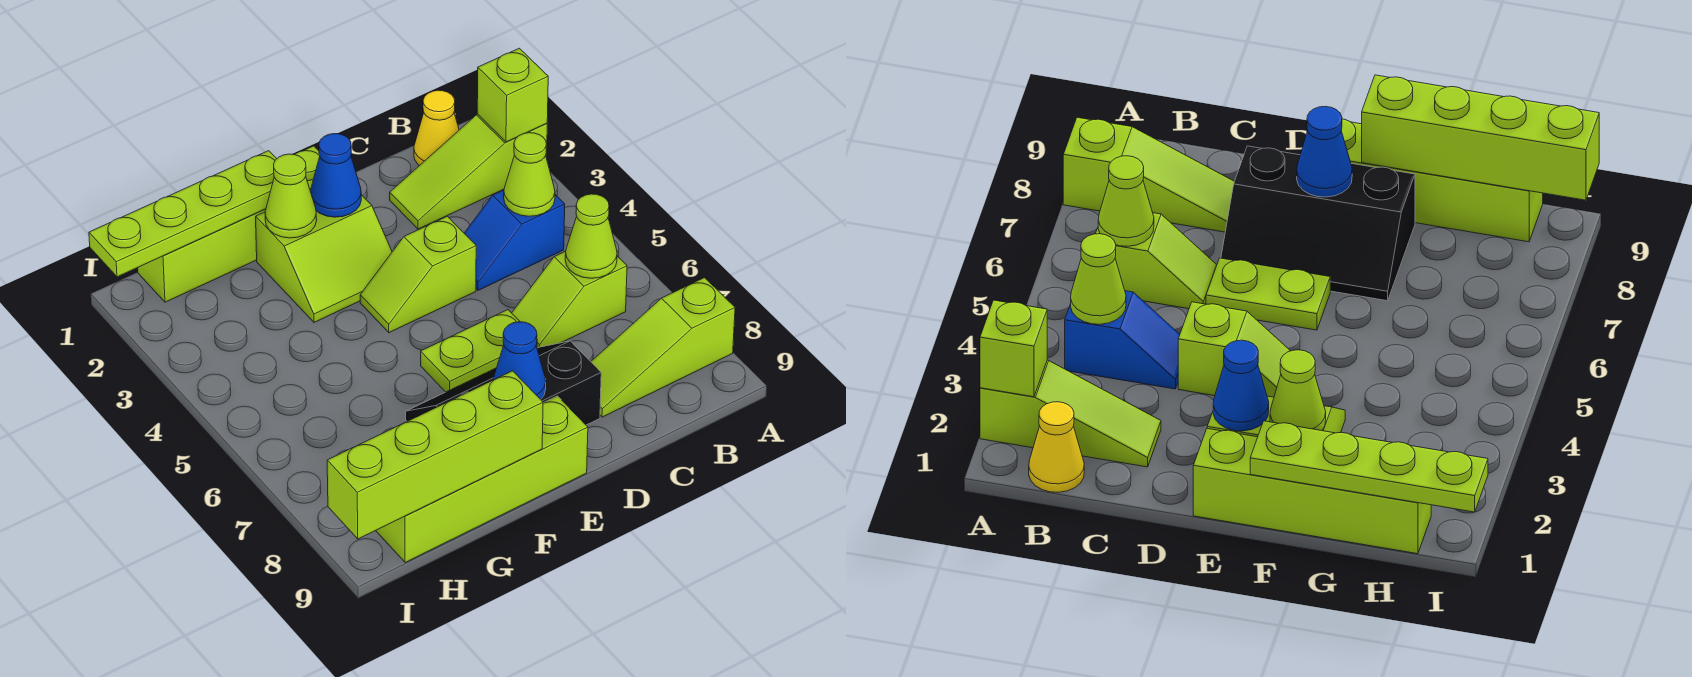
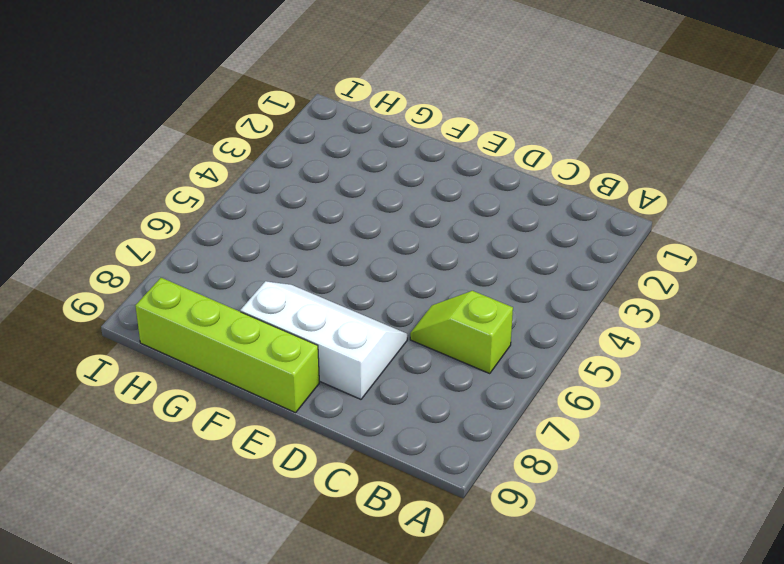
white slope D7:F8 level 1 top 8 -> black slope D7:F8 level 1 top 8
none -> lime slope A2:C2 level 1 top A
none -> lime slope A8:C8 level 1 top A
none -> yellow cone B1 level 1

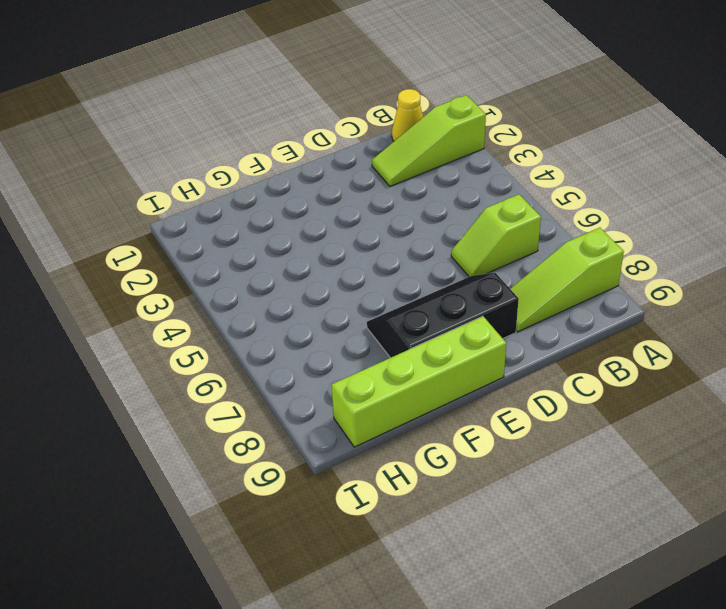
none -> blue slope B4:C4 level 1 top B
none -> lime slope D4:E4 level 1 top D
none -> lime plate D6:E6 level 1

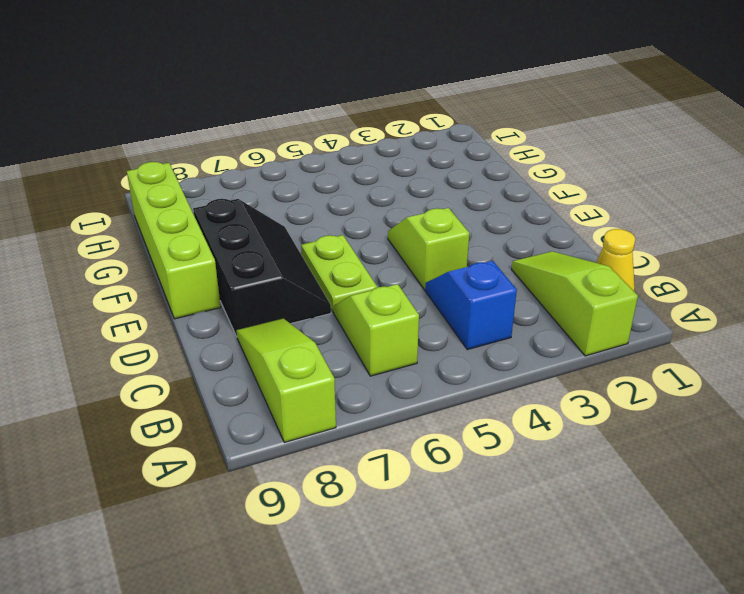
none -> lime brick E1:H1 level 1
none -> lime slope E2:F3 level 1 top 2
none -> lime brick A2 level 2

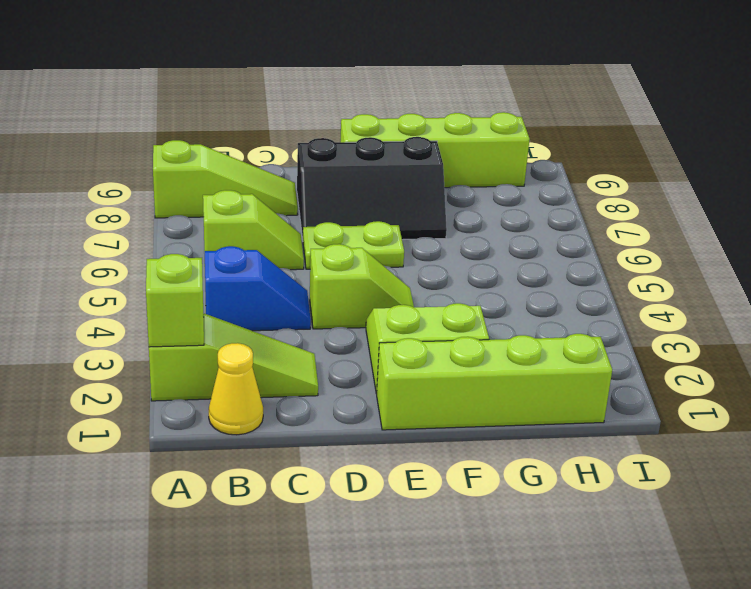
none -> lime cone B4 level 2
none -> lime cone B6 level 2
none -> blue cone E2 level 2

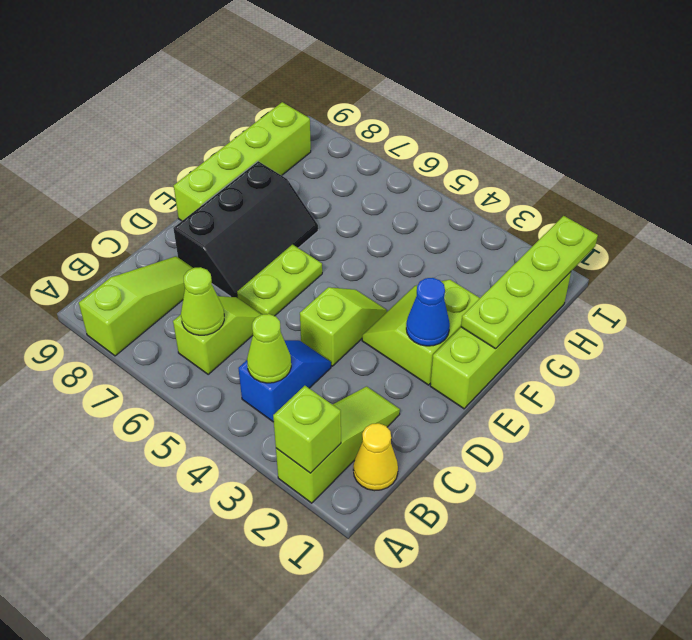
none -> blue cone E8 level 2
none -> lime cone F2 level 2
none -> lime brick F9:I9 level 2

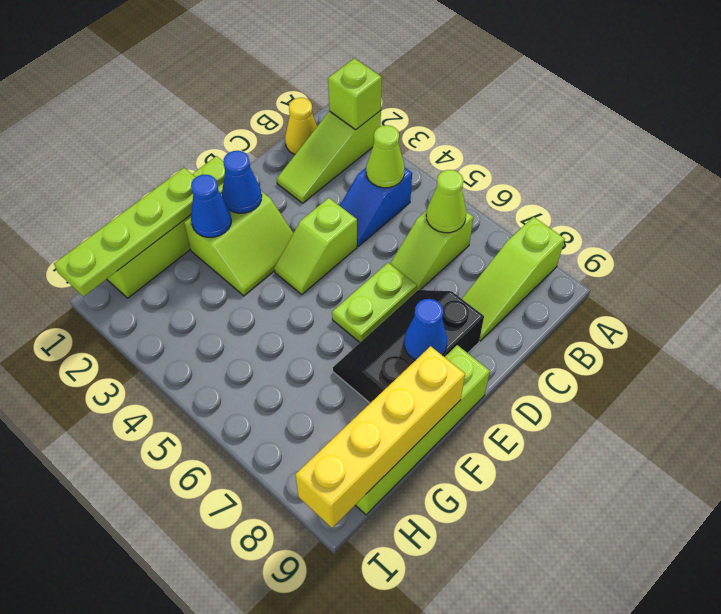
blue cone F2 level 2 -> lime cone F2 level 2
yellow brick F9:I9 level 2 -> lime brick F9:I9 level 2

